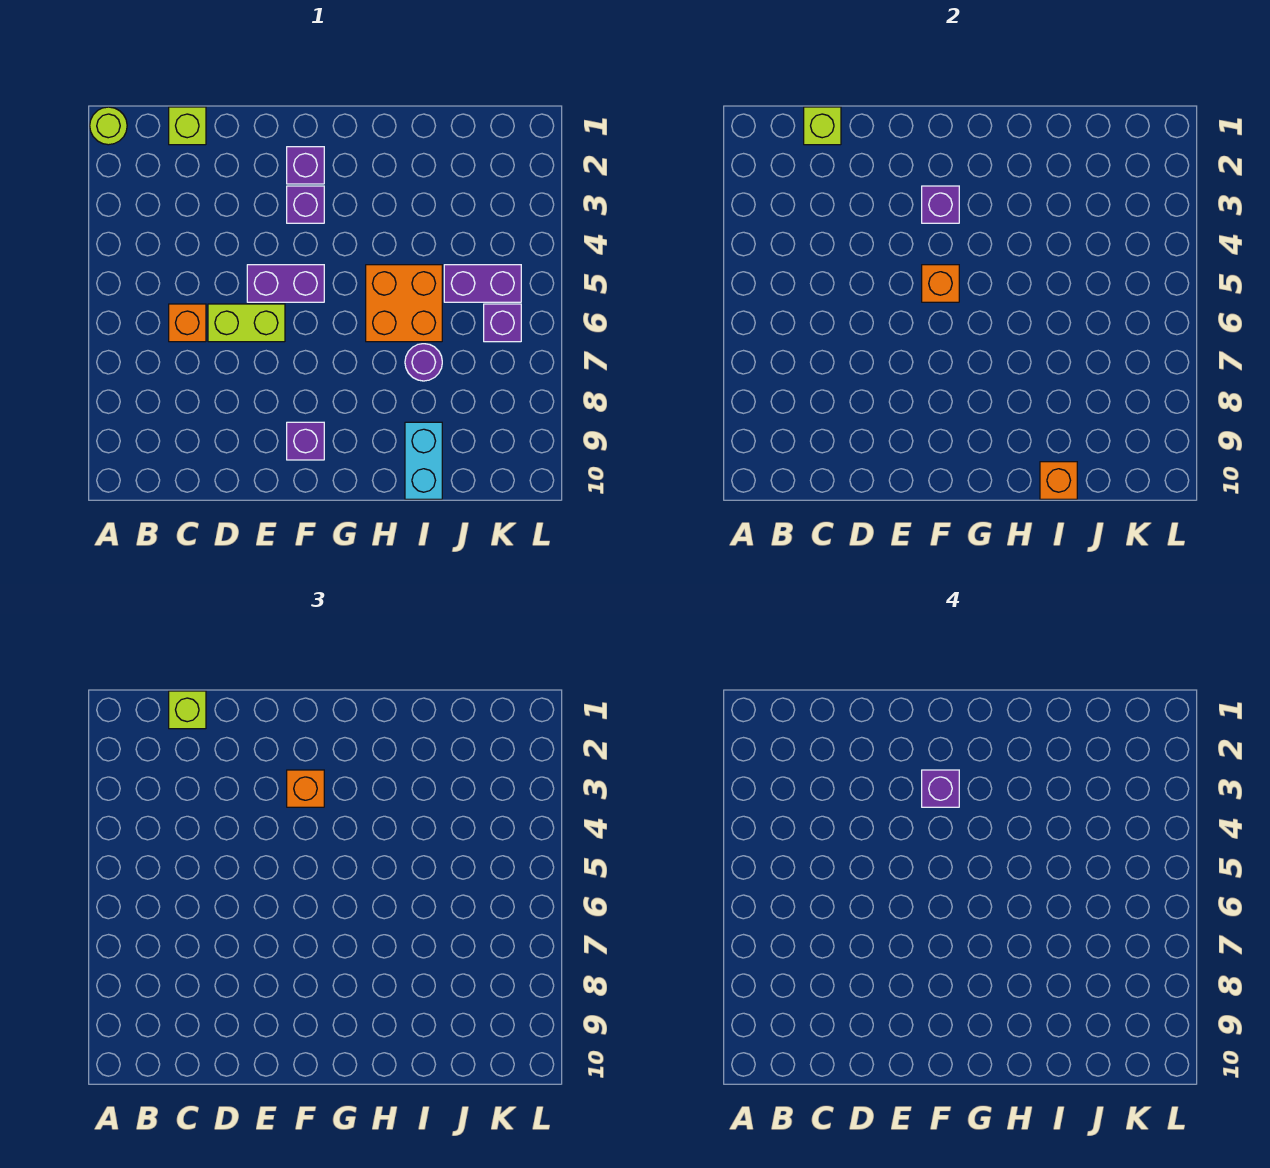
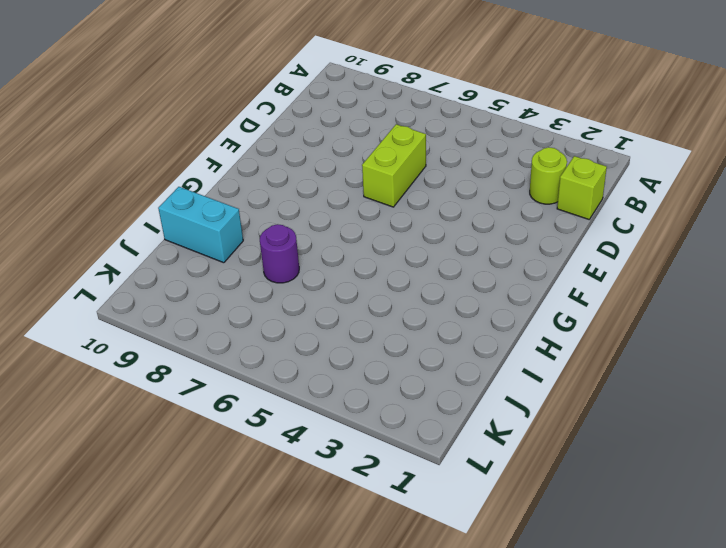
lime round brick C2 level 1 -> lime round brick A1 level 1
none -> orange brick C6 level 1
none -> purple brick E5:F5 level 1
none -> purple brick F2 level 1

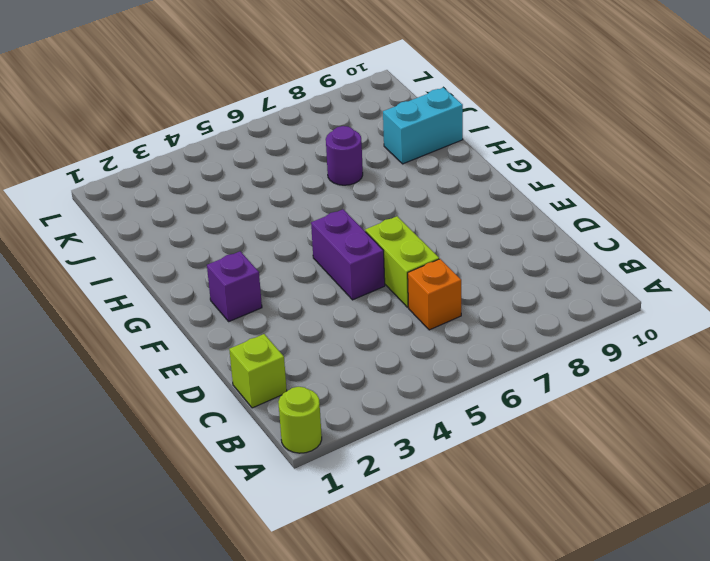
none -> purple brick F3 level 1
none -> purple brick F9 level 1
none -> orange brick H5:I6 level 1

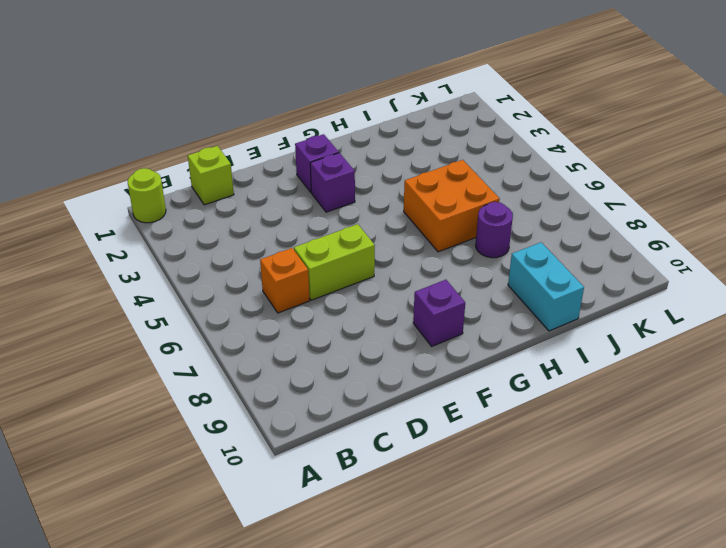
none -> purple brick E5:F5 level 1
none -> purple brick J5:K5 level 1
none -> purple brick K6 level 1

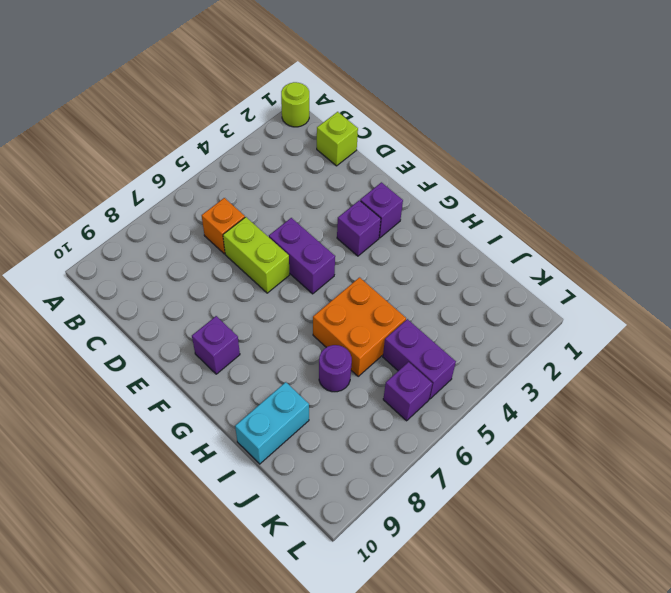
none -> lime brick C1 level 2
none -> purple brick F3 level 2
none -> orange brick F5 level 2

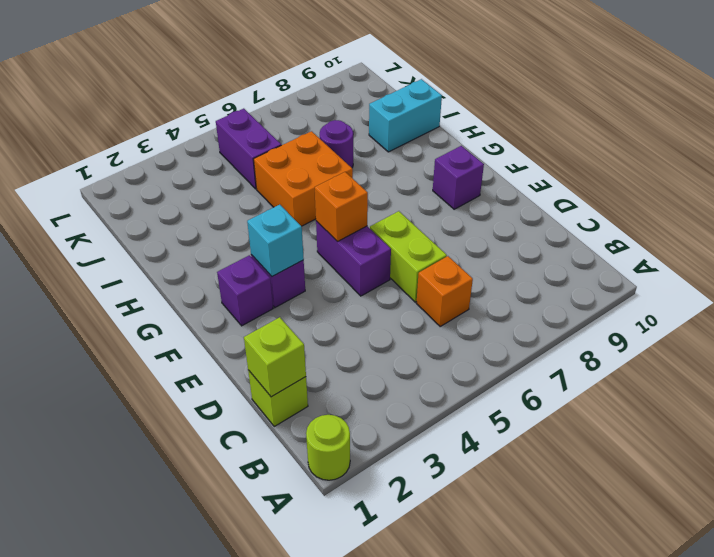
cyan brick F3 level 2 -> purple brick F3 level 2
none -> purple brick K6 level 1
none -> orange brick I10 level 2
none -> lime brick C1 level 3

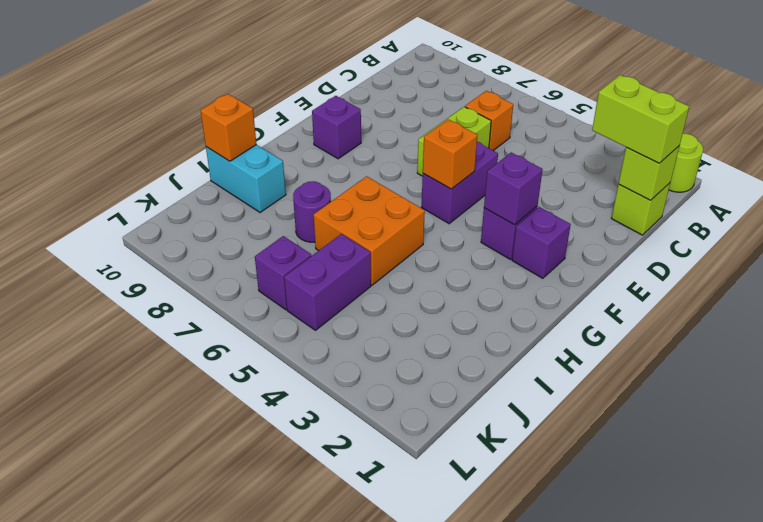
lime brick C1:C2 level 3 -> lime brick C1 level 3
none -> orange brick F3 level 3
none -> purple brick F3 level 4

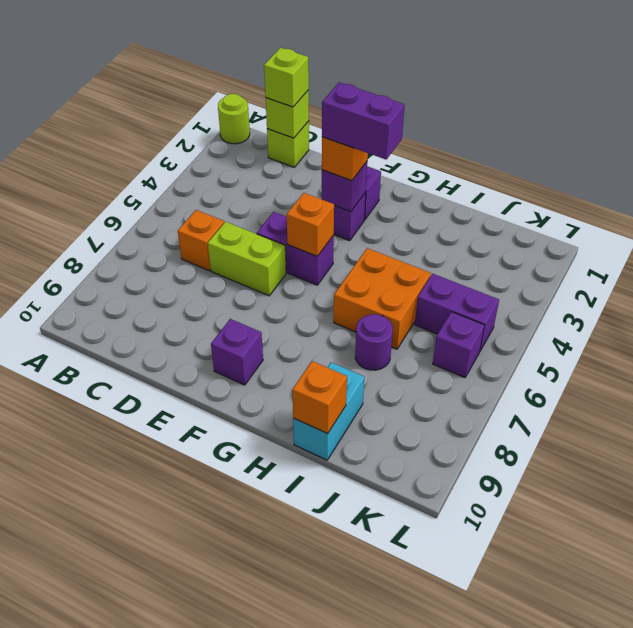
purple brick F3:G3 level 4 -> purple brick F3 level 4

